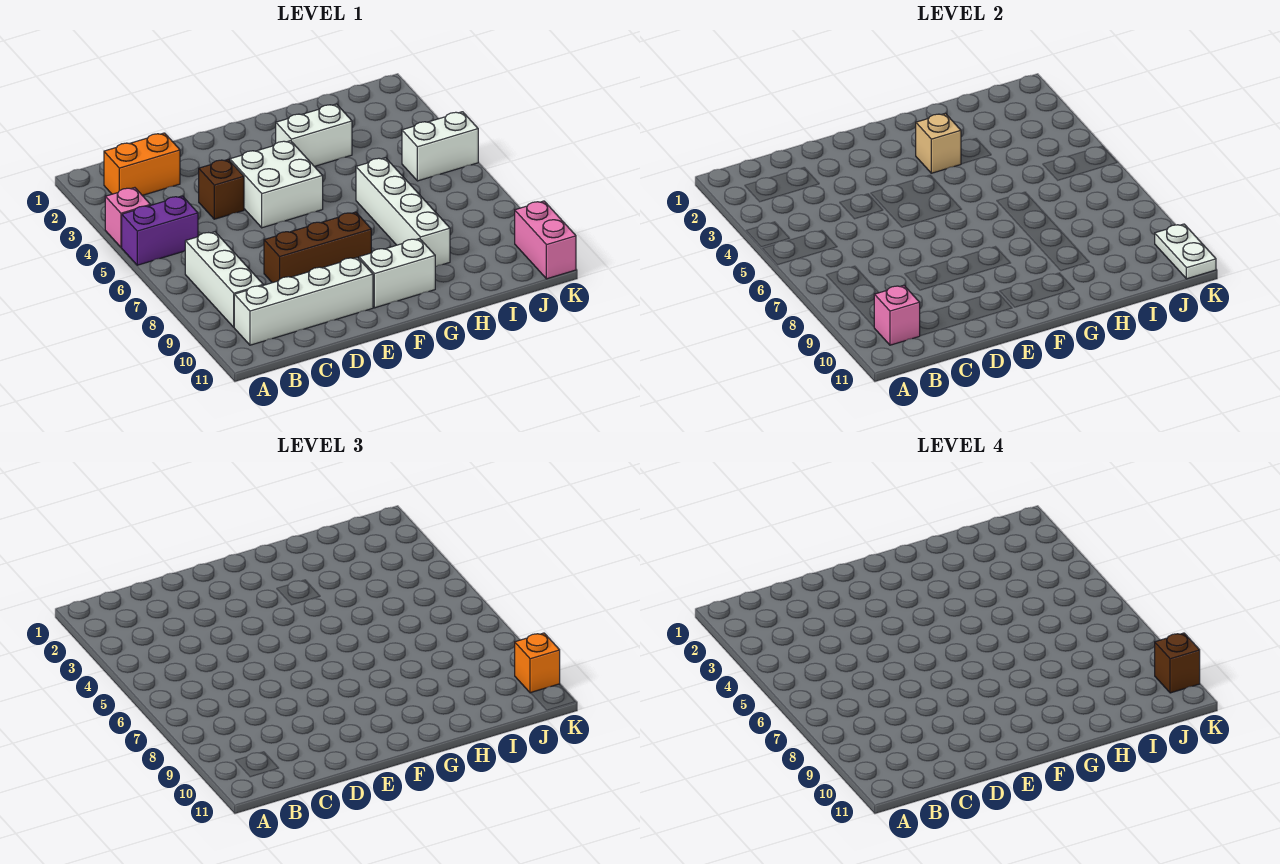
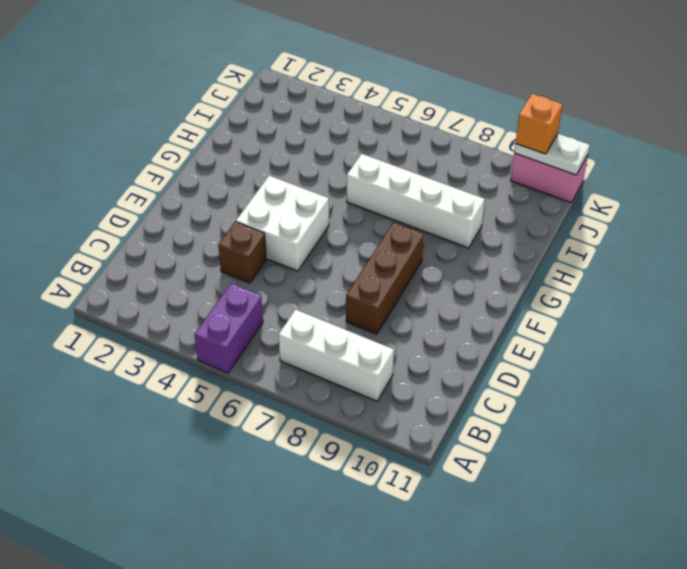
none -> pink brick A4 level 1
none -> orange brick B2:C2 level 1
none -> white brick B10:E10 level 1

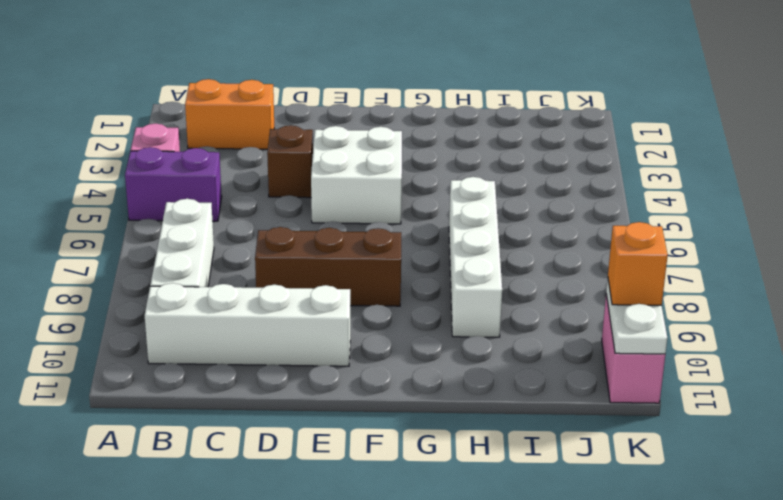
none -> white brick F10:G10 level 1
none -> white brick G3:H3 level 1
none -> white brick J5:K5 level 1

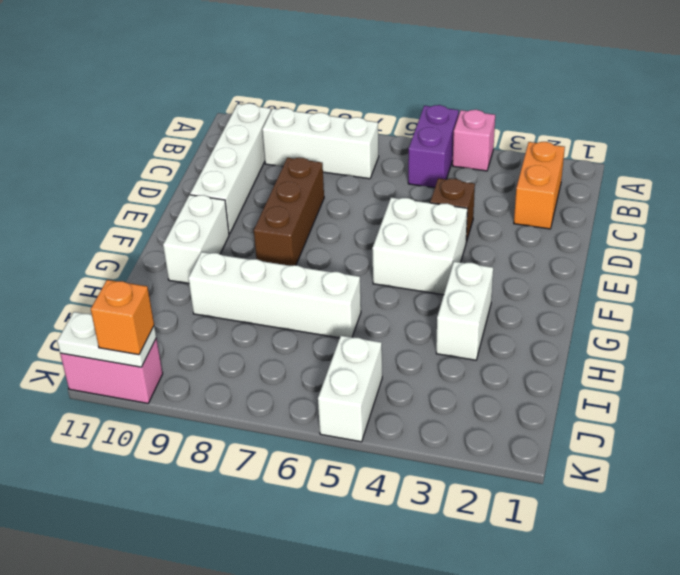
none -> pink brick B10 level 2
none -> tan brick G3 level 2
none -> brown brick K10 level 4

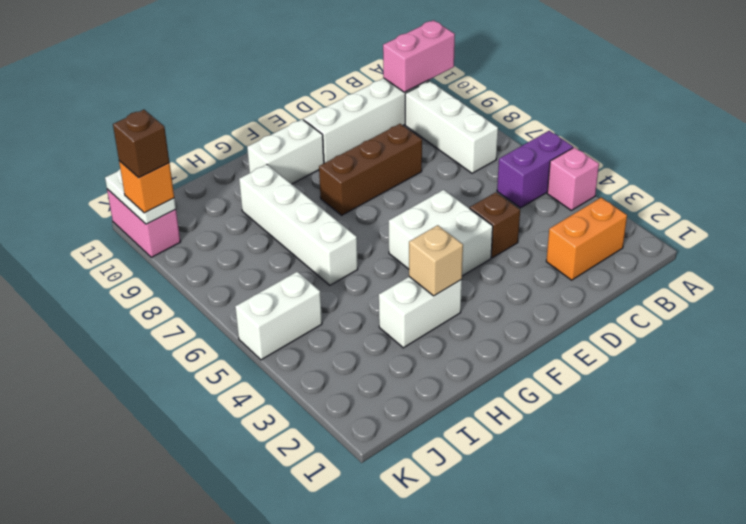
pink brick A10:B10 level 2 -> pink brick B10 level 2

